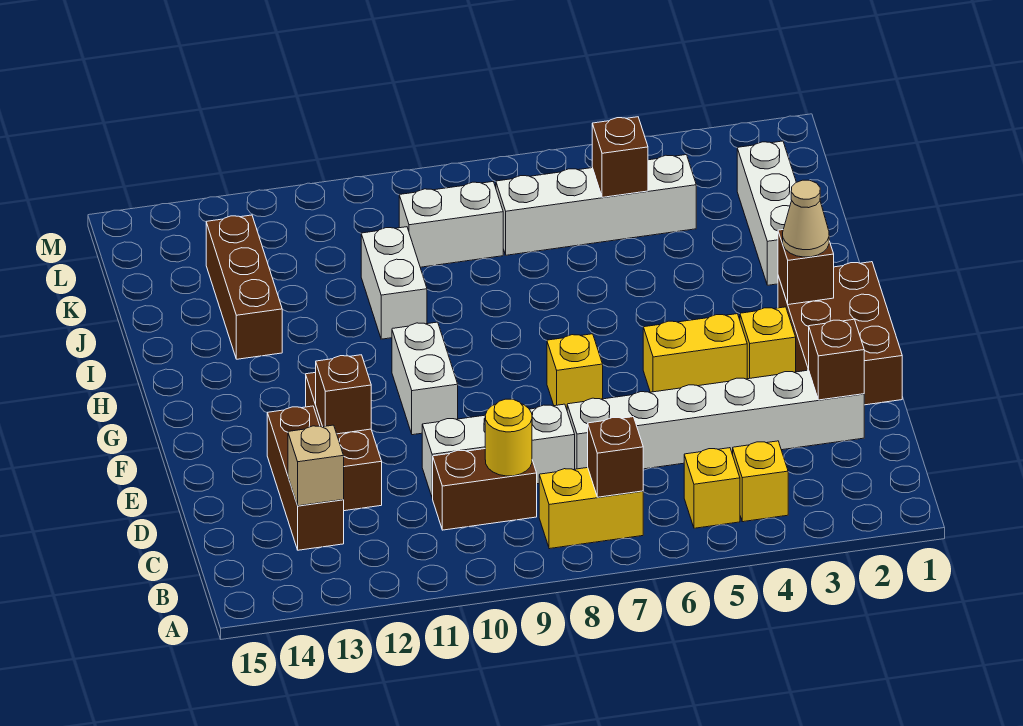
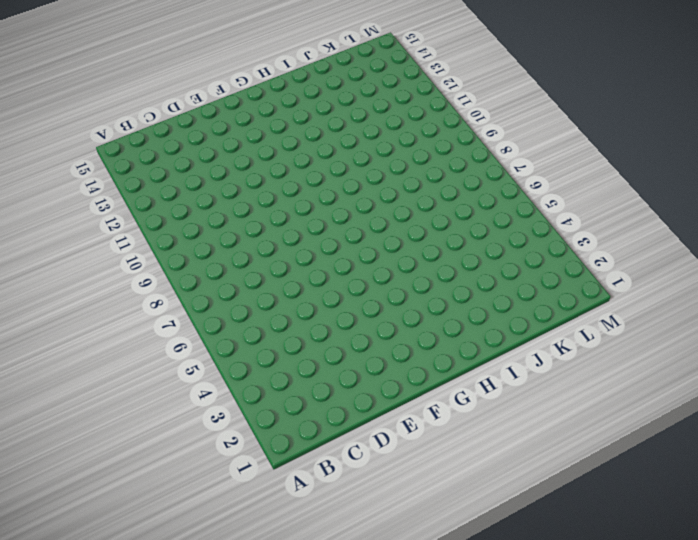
none -> yellow brick B4 level 1
none -> yellow brick B5 level 1
none -> yellow brick B7:B8 level 1

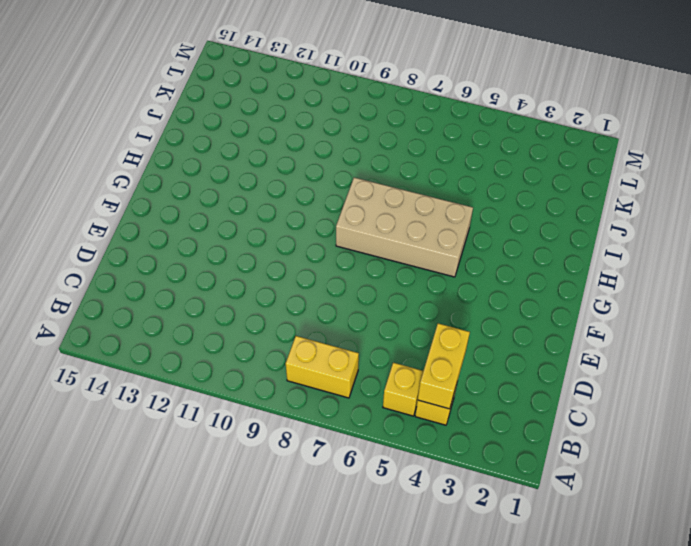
yellow brick B4:C4 level 2 -> yellow brick F4:F5 level 1
tan brick G5:H8 level 1 -> none
none -> brown brick C9:C10 level 1
none -> brown brick C13:E13 level 1
none -> white brick D2:D7 level 1

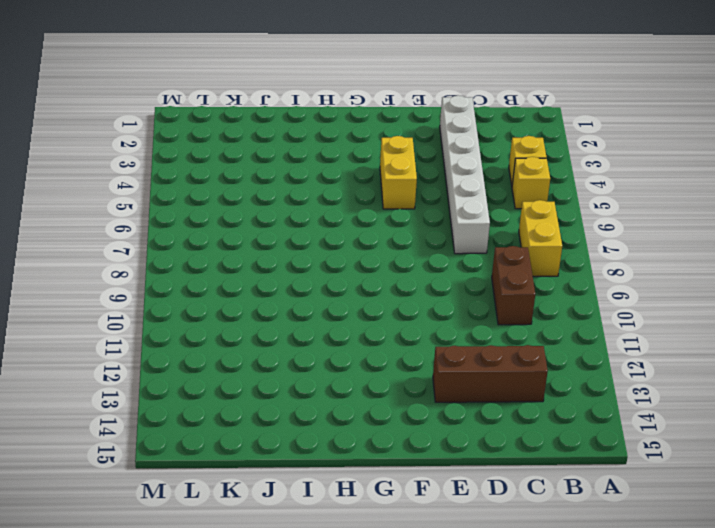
none -> white brick D8:D10 level 1
none -> brown brick D12:F12 level 1
none -> brown brick E1:G2 level 1

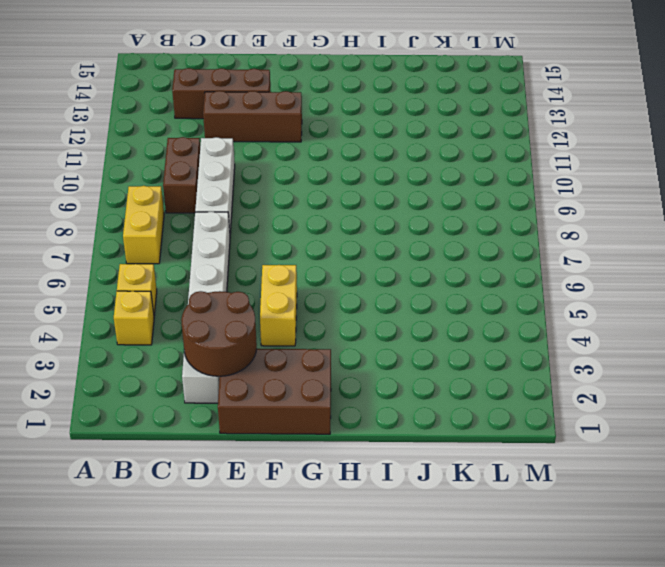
brown round brick D2:E3 level 2 -> brown brick D2 level 2
none -> yellow brick F3 level 1
none -> yellow brick F7 level 1
none -> white brick F10:G10 level 1

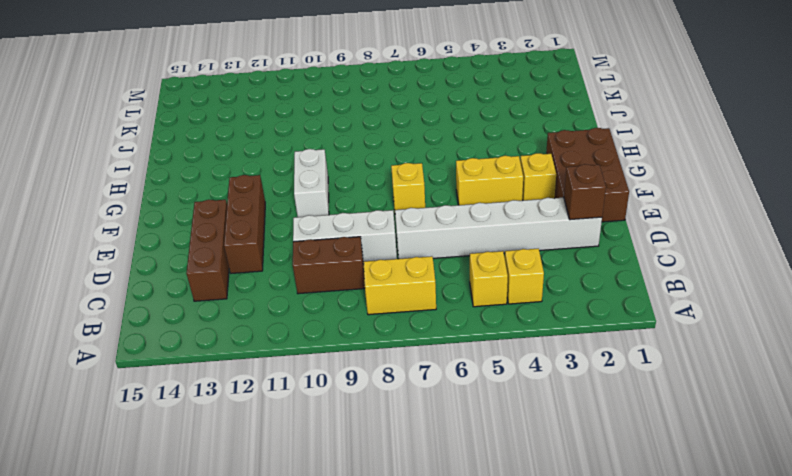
none -> white brick I2:K2 level 1
none -> white brick I10:J10 level 1
none -> brown brick I13:K13 level 1

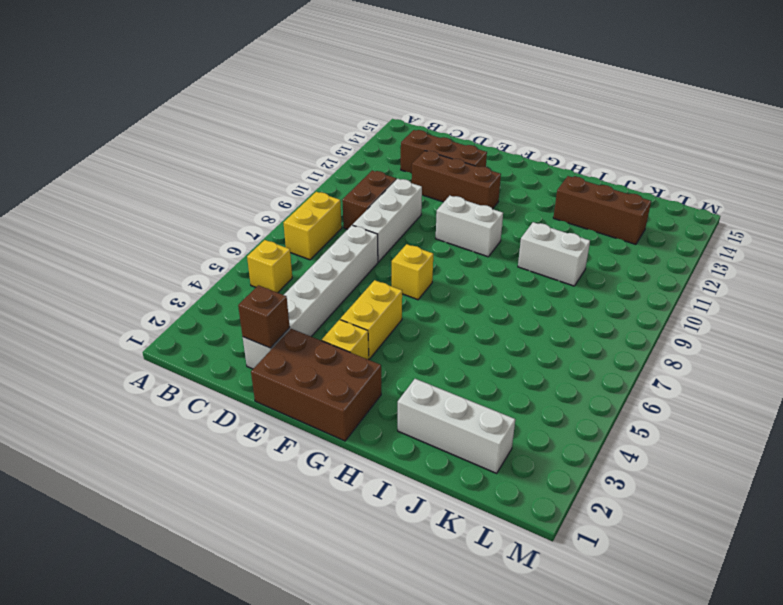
none -> yellow brick B4 level 1
none -> white brick K4:K7 level 1
none -> white brick K8:K9 level 1

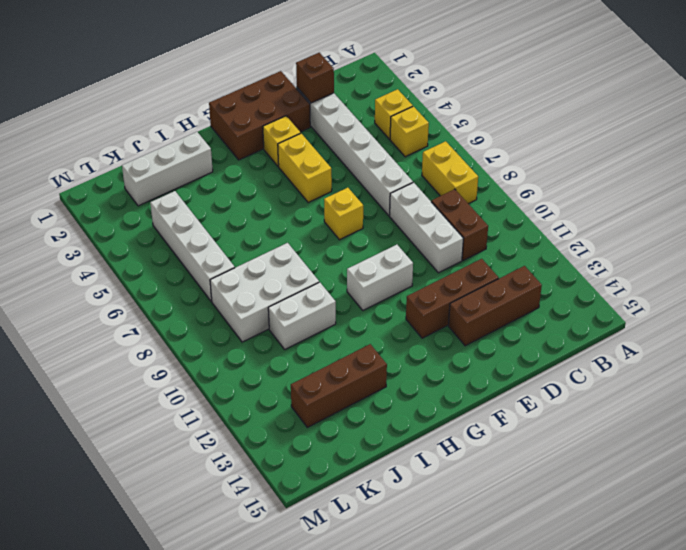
white brick I8:K9 level 1 -> white brick K8:K9 level 1
none -> brown brick B7 level 2
none -> yellow round brick C9 level 2
none -> tan brick C13 level 2

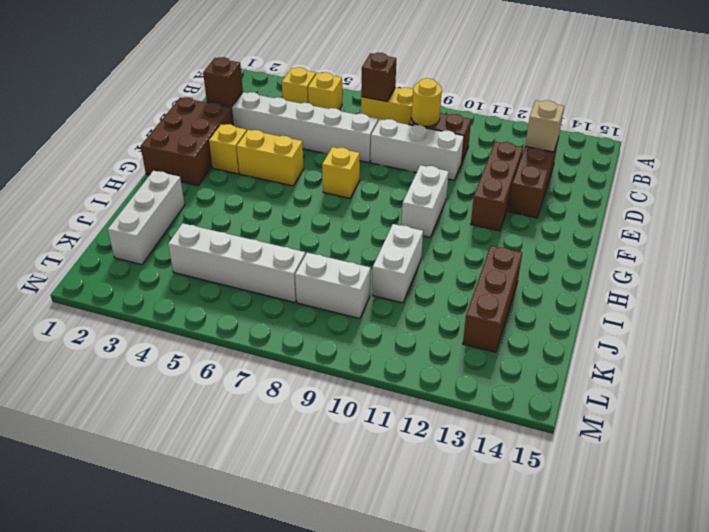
none -> brown brick E12 level 2
none -> brown brick G2 level 2
none -> brown brick K5 level 2

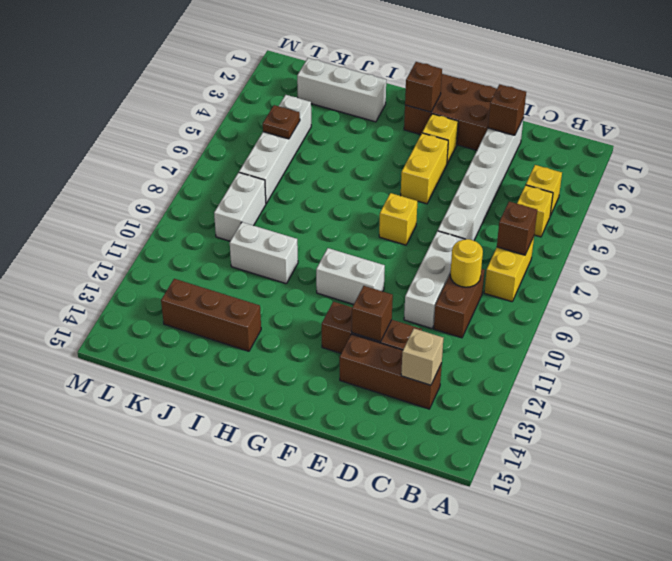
brown plate K5 level 2 -> brown brick K5 level 2
none -> tan cone G2 level 3

